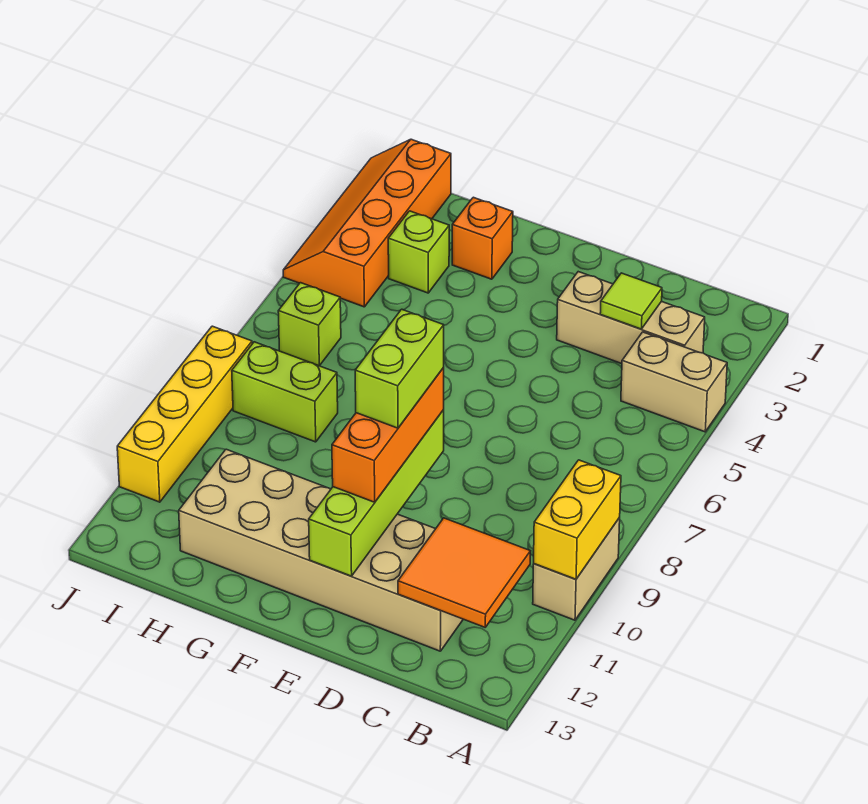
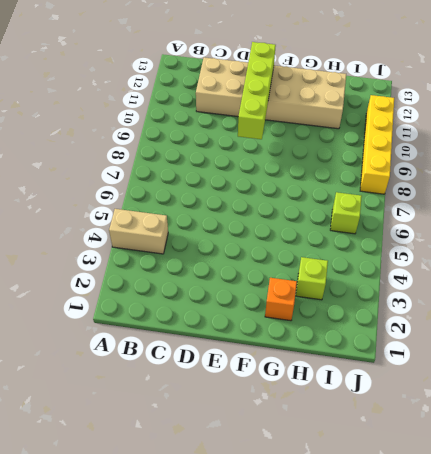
none -> tan brick A9:A10 level 1
none -> tan brick B3:D3 level 1
none -> lime brick H8:I8 level 1

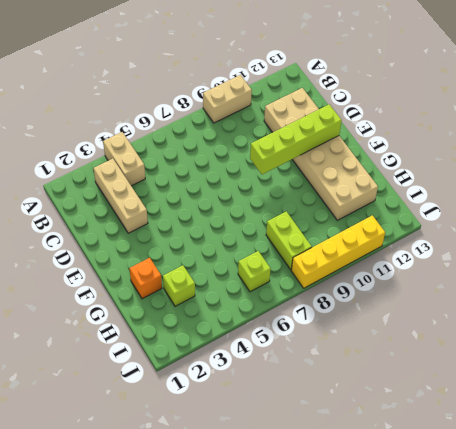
none -> orange slope I1:J4 level 1 top I
none -> yellow brick A9:A10 level 2
none -> orange tile B11:C12 level 2

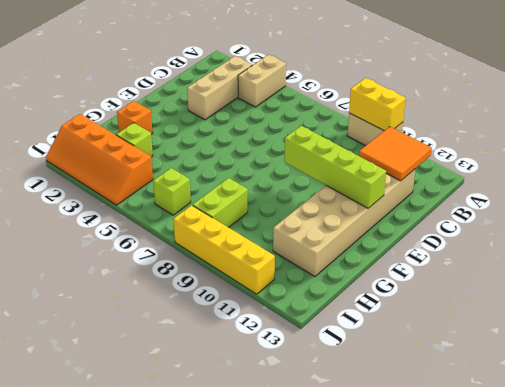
none -> lime tile C3 level 2
none -> orange brick E9:E11 level 3
none -> lime brick E9:E10 level 4

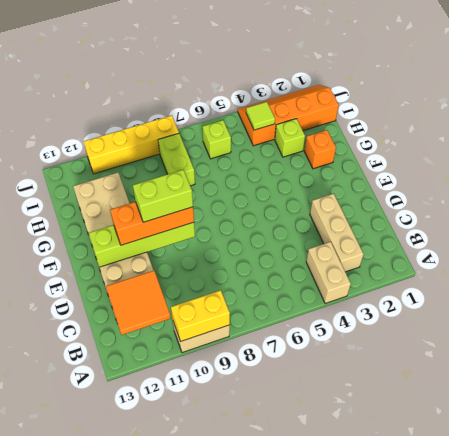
lime tile I4 level 2 -> lime tile C3 level 2

